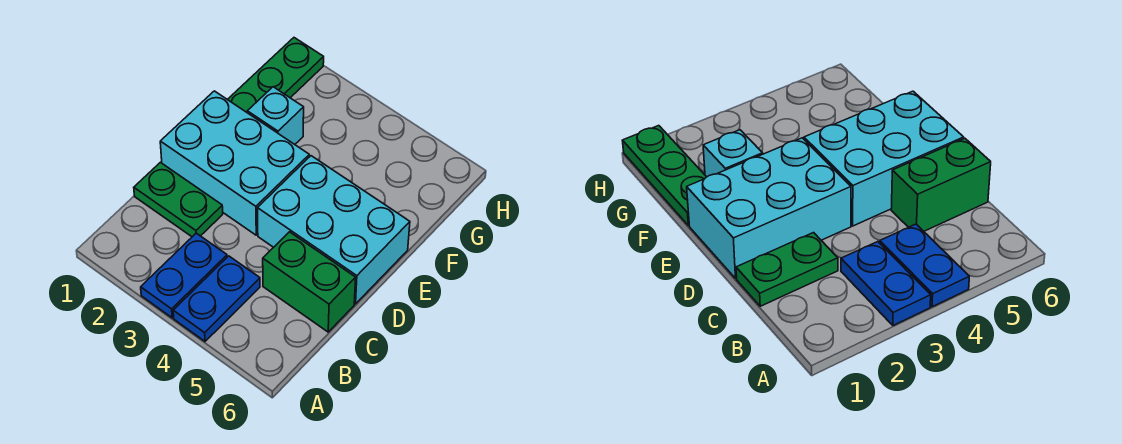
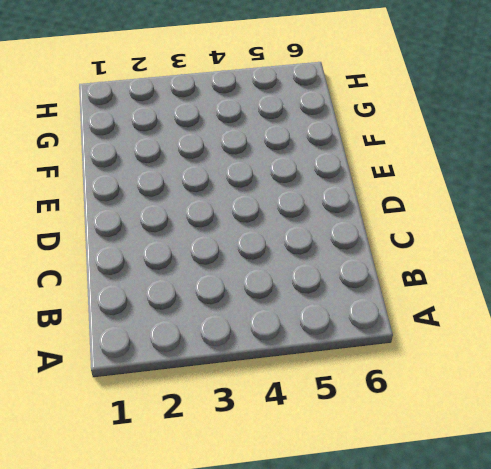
none -> blue plate A3:B3 level 1
none -> blue plate A4:B4 level 1

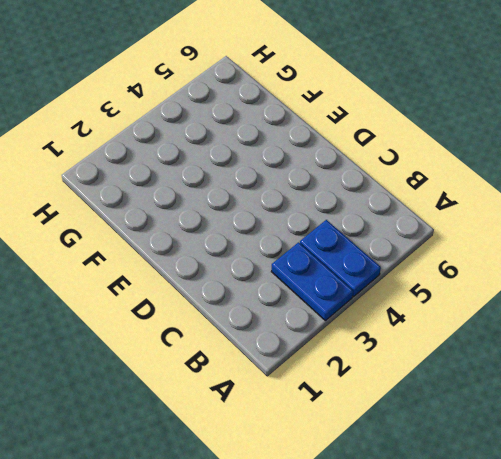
none -> green plate C1:C2 level 1
none -> green brick C5:C6 level 1

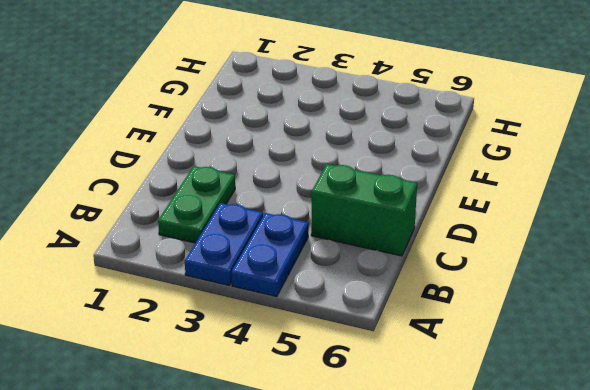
green plate B2:C2 level 1 -> green plate C1:C2 level 1
none -> cyan brick D1:E3 level 1
none -> cyan brick D4:E6 level 1

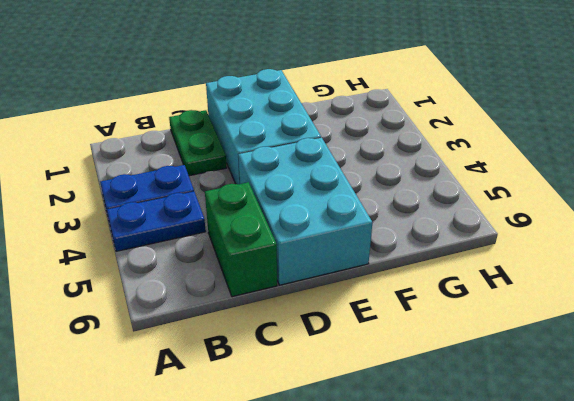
none -> green plate F1:H1 level 1
none -> cyan brick F2 level 1

